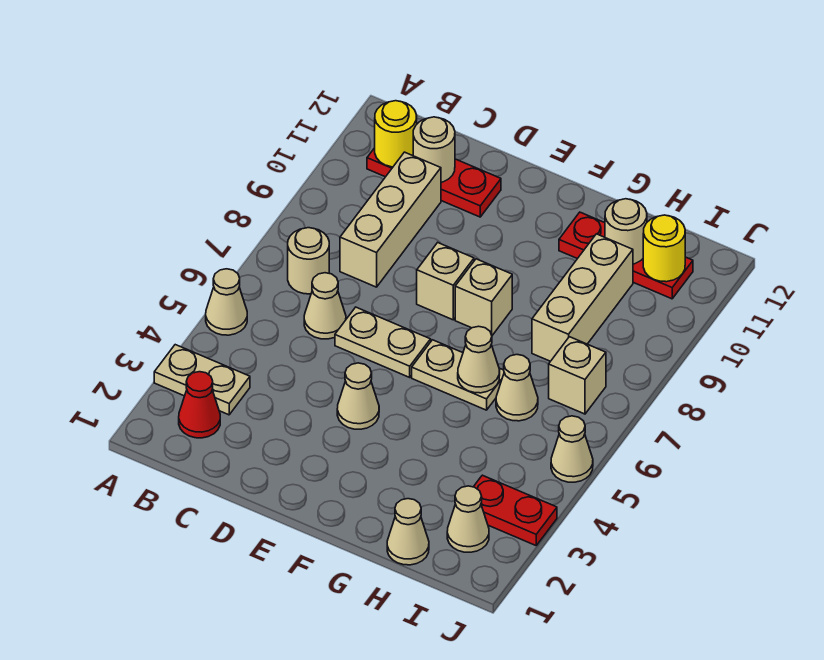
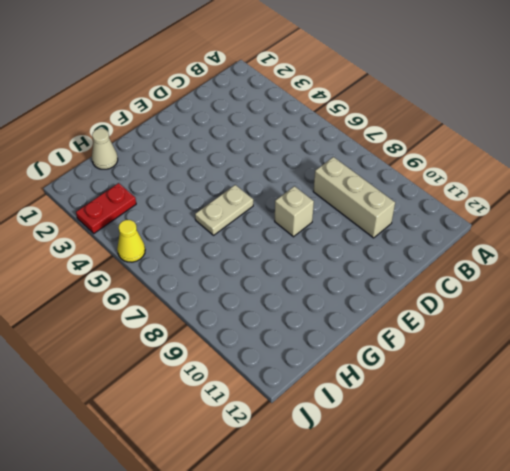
yellow cone J5 level 1 -> tan cone J5 level 1
none -> tan plate A3:B3 level 1
none -> tan cone A5 level 1
none -> red cone B2 level 1

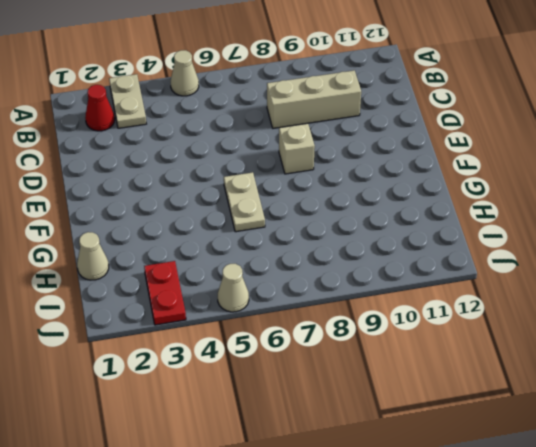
none -> tan round brick B7 level 1
none -> red plate B11:D11 level 1
none -> tan cone C6 level 1

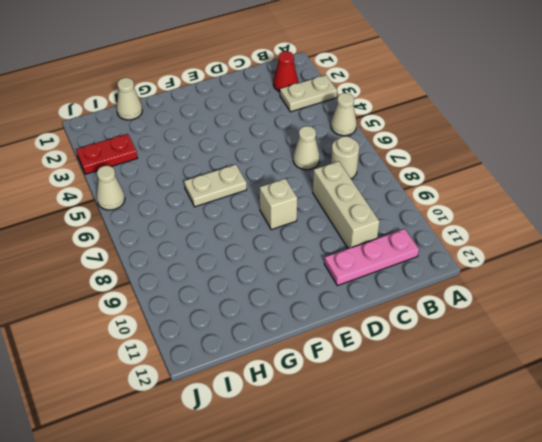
pink plate B11:D11 level 1 -> red plate B11:D11 level 1
none -> tan plate D6:E6 level 1
none -> tan cone E4 level 1
none -> tan brick F8 level 1

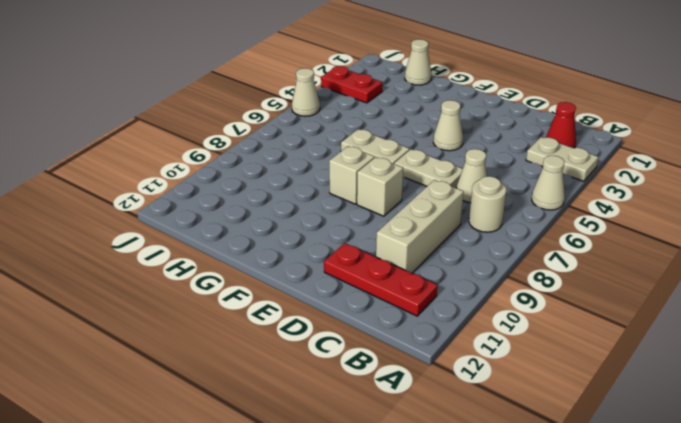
none -> red plate G11:I11 level 1
none -> tan cone H6 level 1
none -> tan brick H8:H10 level 1

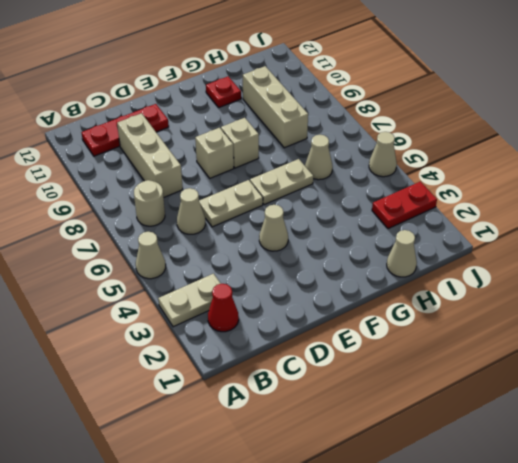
red plate G11 level 1 -> red plate G11:I11 level 1
none -> tan cone I2 level 1
none -> tan brick I7 level 1
none -> yellow round brick B11 level 2

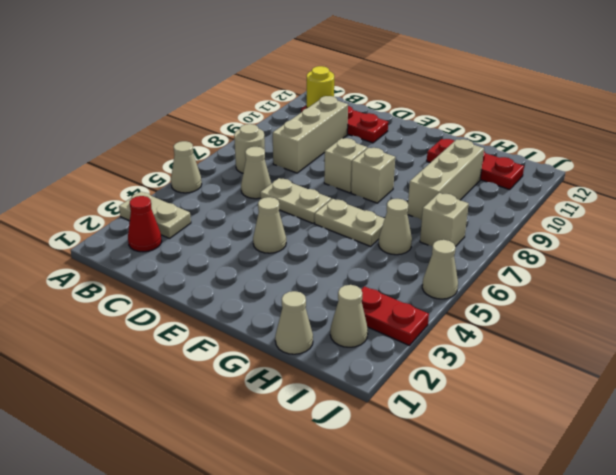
none -> tan round brick C11 level 2
none -> tan cone G6 level 2
none -> tan round brick H11 level 2

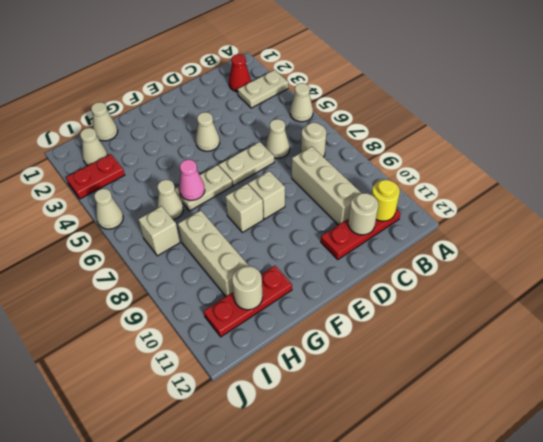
pink cone G6 level 2 -> tan cone G6 level 2
none -> yellow round brick I11 level 2

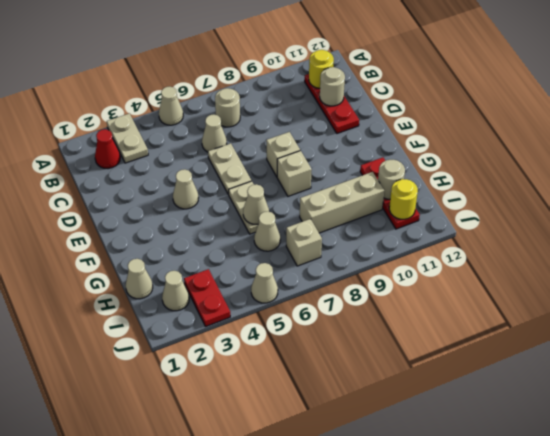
none -> tan brick C8:C10 level 1

